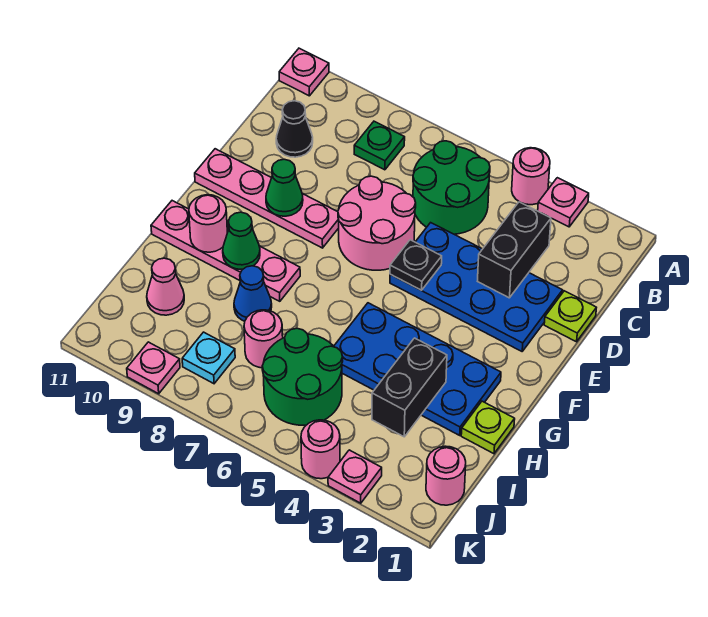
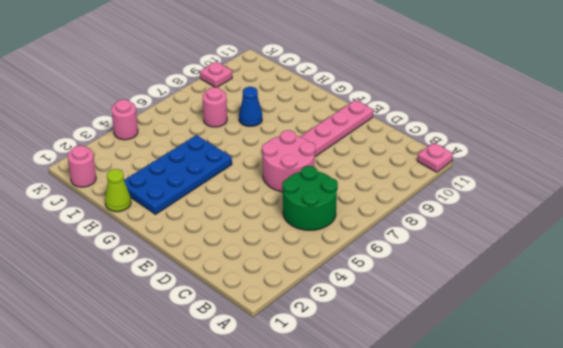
lime cone H1 level 1 -> lime plate H1 level 1
none -> pink plate A3 level 1
none -> pink round brick A4 level 1
none -> green plate B8 level 1

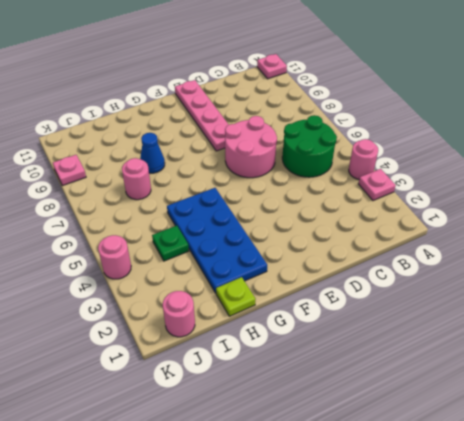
green plate I4 level 1 -> green plate B8 level 1
none -> black cone C10 level 1
none -> lime plate D1 level 1
none -> blue plate D2:E5 level 1

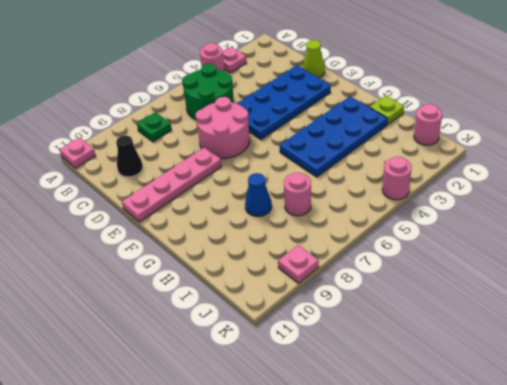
lime cone D1 level 1 -> lime plate D1 level 1
none -> pink plate G8:G11 level 1
none -> green round brick I5:J6 level 1
none -> pink cone I10 level 1

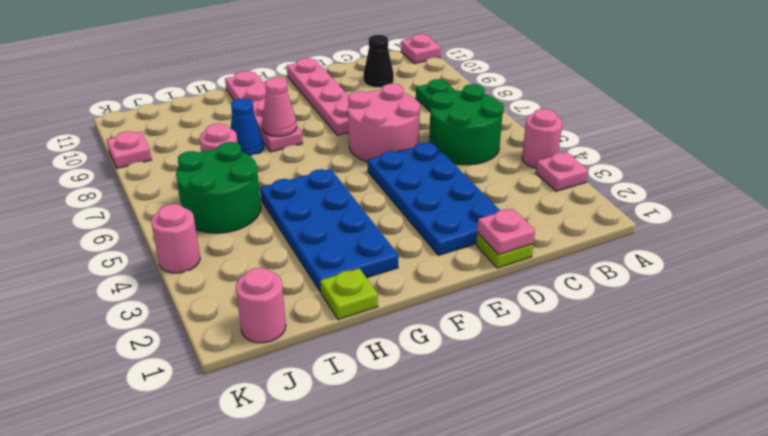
pink plate D1 level 2 -> pink plate K3 level 1
pink cone G8 level 2 -> pink cone I10 level 1
none -> cyan plate J8 level 1
none -> black brick C3:D3 level 2
none -> black plate E5 level 2

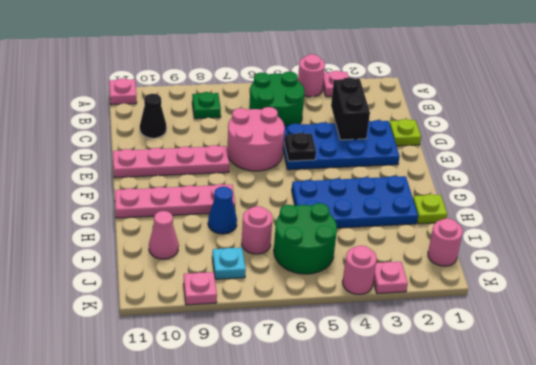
none -> green cone E9 level 2
none -> green cone G9 level 2
none -> pink round brick G10 level 2

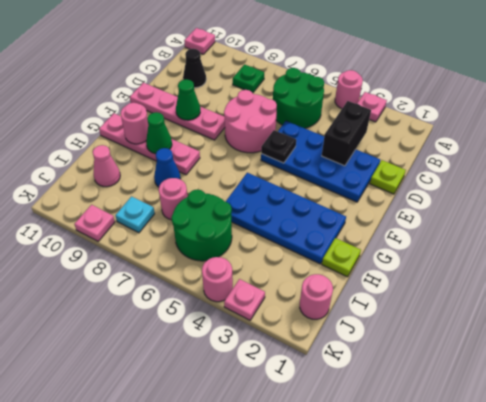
none -> black brick H3:I3 level 2

